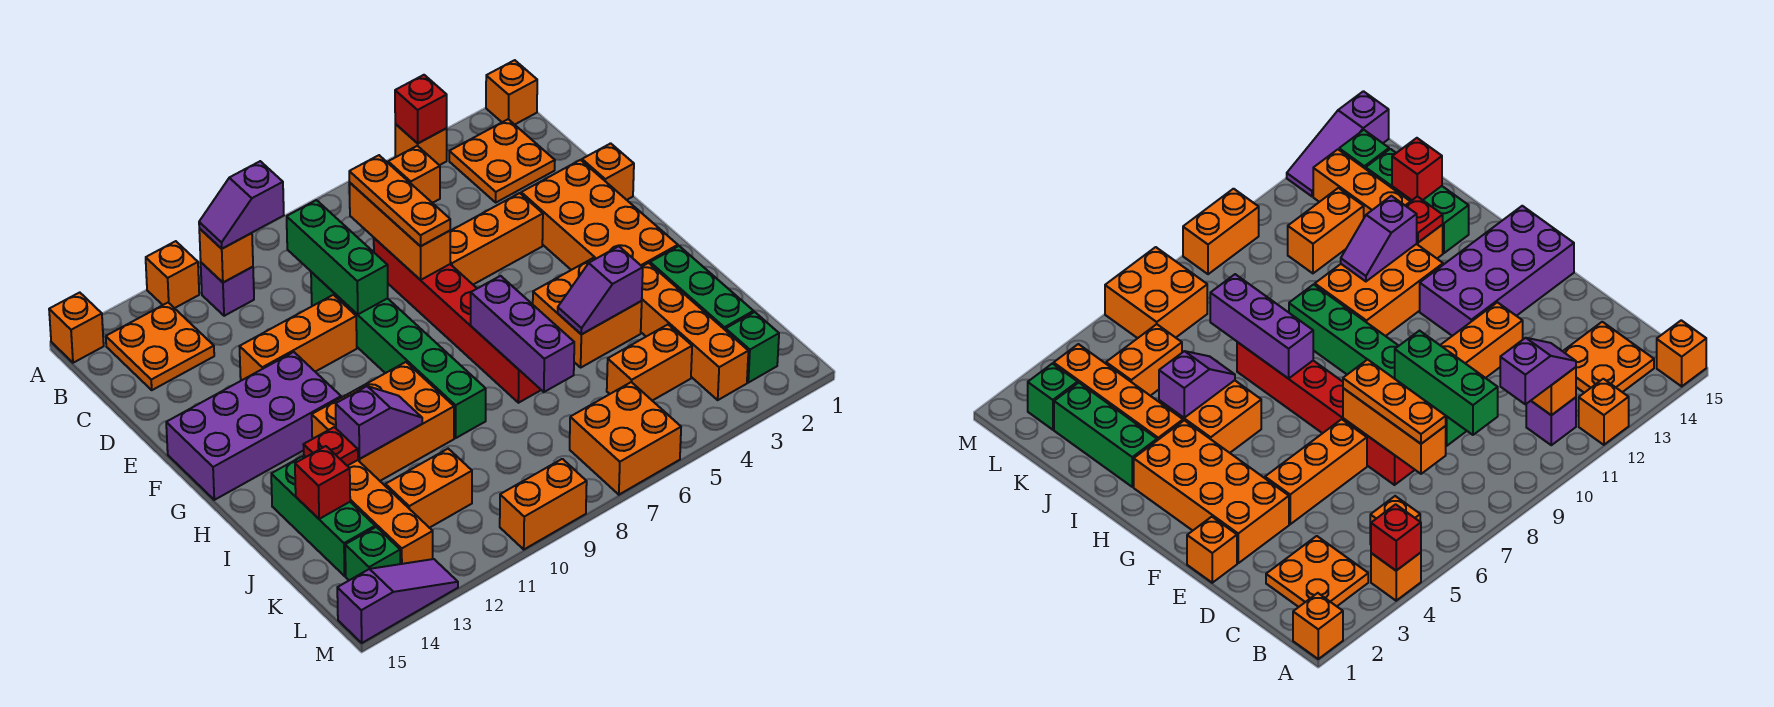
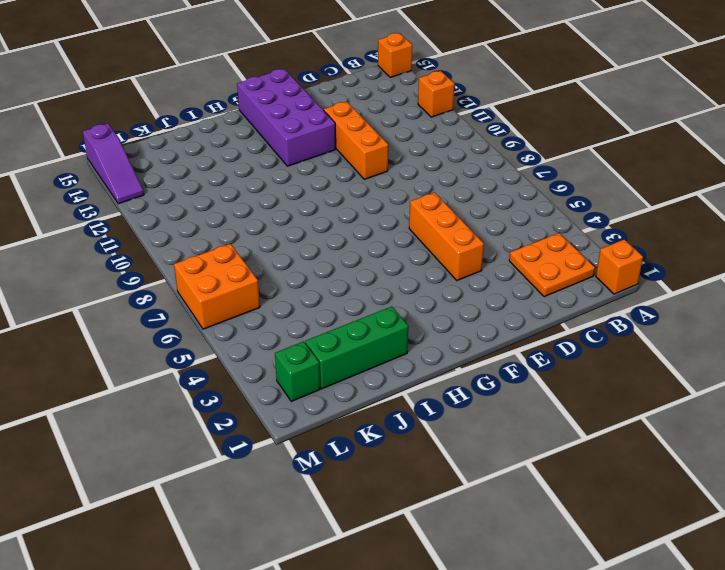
none -> orange brick A4 level 1
none -> orange brick B5 level 1
none -> purple brick B11 level 1
none -> orange plate B13:C14 level 1

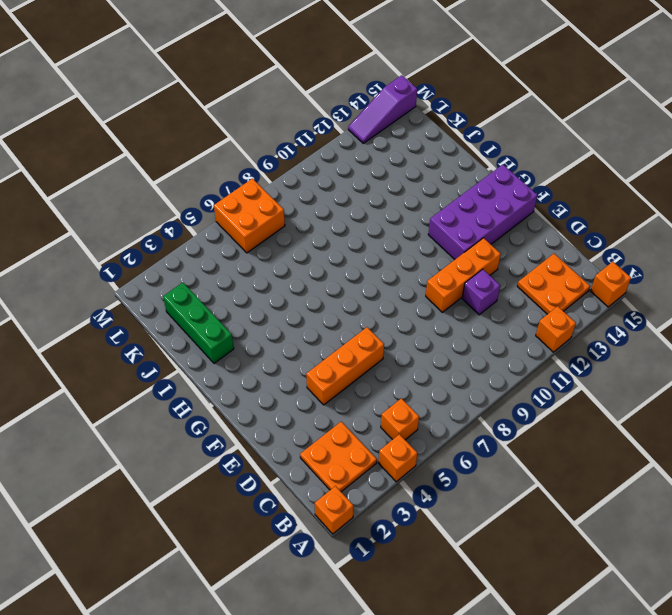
purple brick D11 level 1 -> purple brick B11 level 1
none -> red brick D7:I7 level 1
none -> green brick D9:I9 level 1
none -> orange brick E1 level 1
none -> orange brick E2:H3 level 1

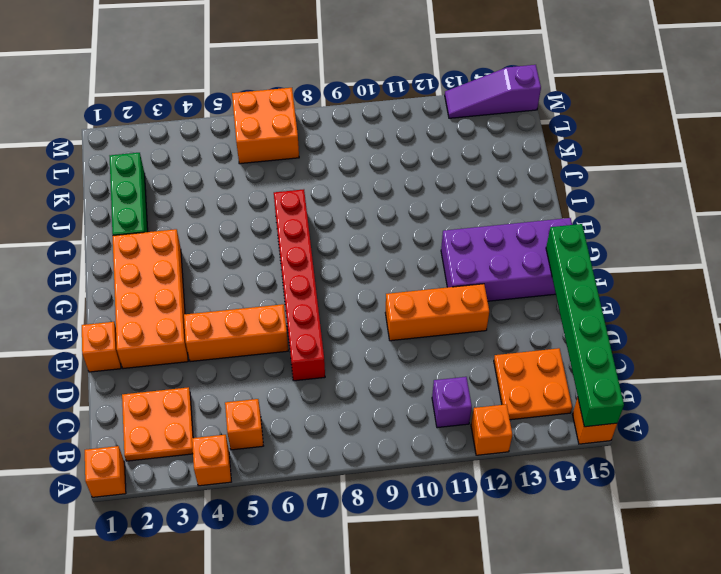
green brick A15:F15 level 2 -> green brick D9:I9 level 1
none -> orange brick H4:I5 level 1
none -> orange brick H10:I12 level 1
none -> orange brick I3:L3 level 1
none -> orange brick I13:L13 level 1

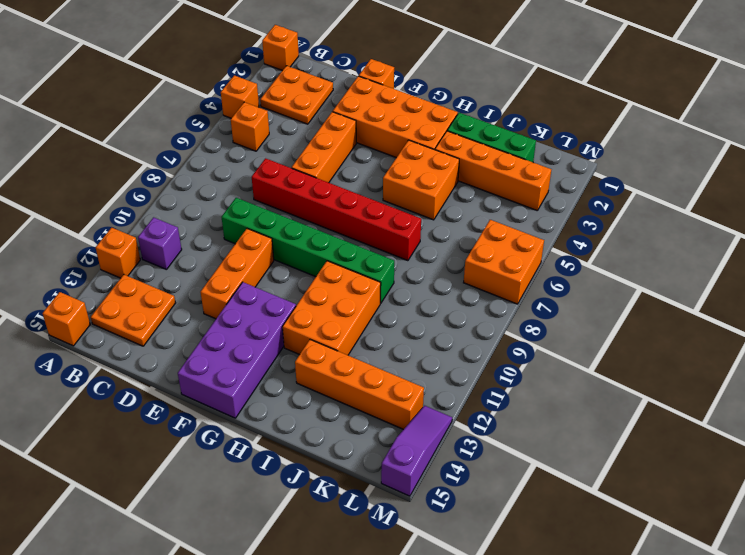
none -> green brick I14:K14 level 1
none -> orange brick K4:K5 level 1
none -> orange brick K11:K12 level 1
none -> green brick L2 level 1

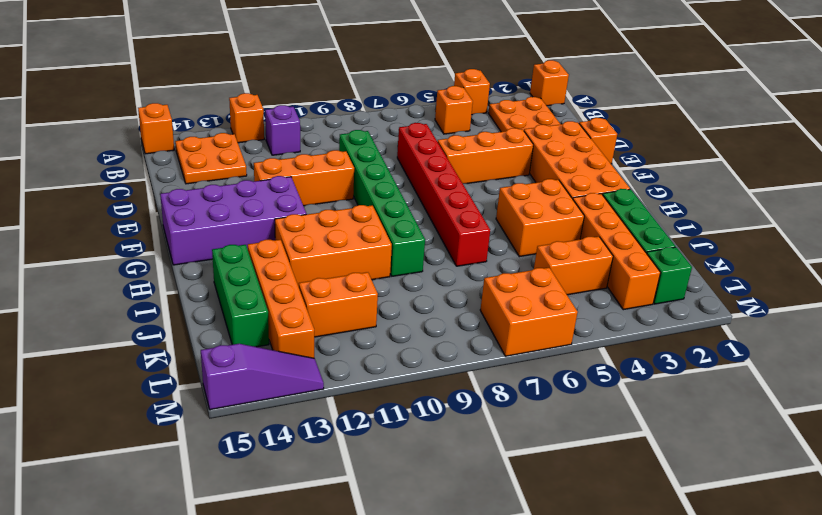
none -> green brick L14 level 1
none -> orange brick M9:M10 level 1
none -> red brick A4 level 2
none -> orange brick B11 level 2

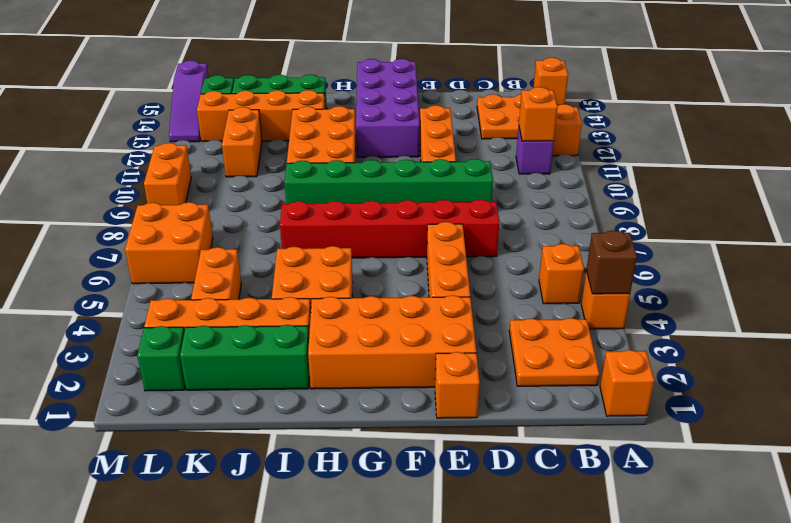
brown brick A4 level 2 -> red brick A4 level 2
none -> orange brick C7:E7 level 2
none -> green brick C9:E9 level 2
none -> purple brick H7:J7 level 2
none -> purple slope I4:I5 level 2 top 4

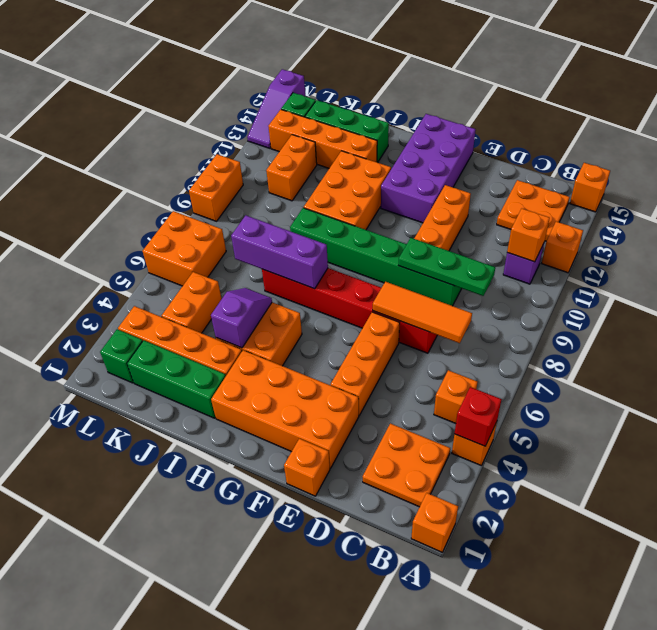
orange tile C7:E7 level 2 -> orange brick C7:E7 level 2
green plate C9:E9 level 2 -> green brick C9:E9 level 2
none -> purple slope I11:I12 level 2 top 12
none -> red plate I13 level 2
none -> red brick J14 level 2
none -> purple slope B10:B11 level 3 top 10

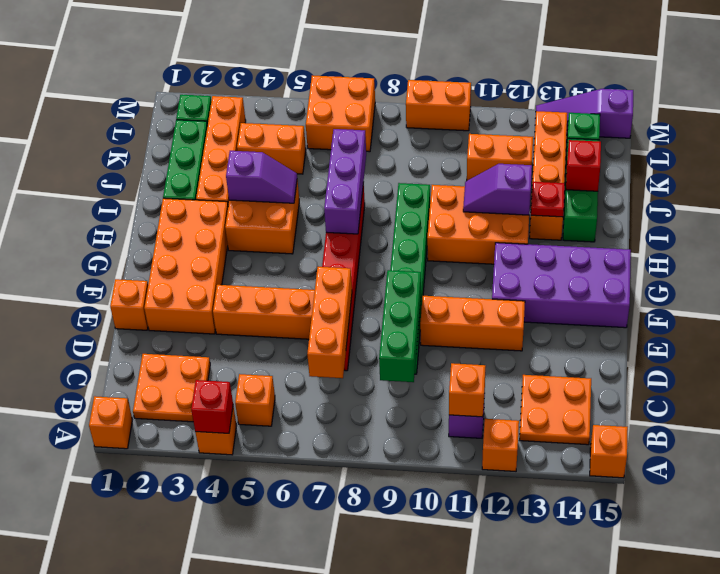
none -> purple slope B10:B11 level 3 top 10
none -> orange plate C7:E7 level 3

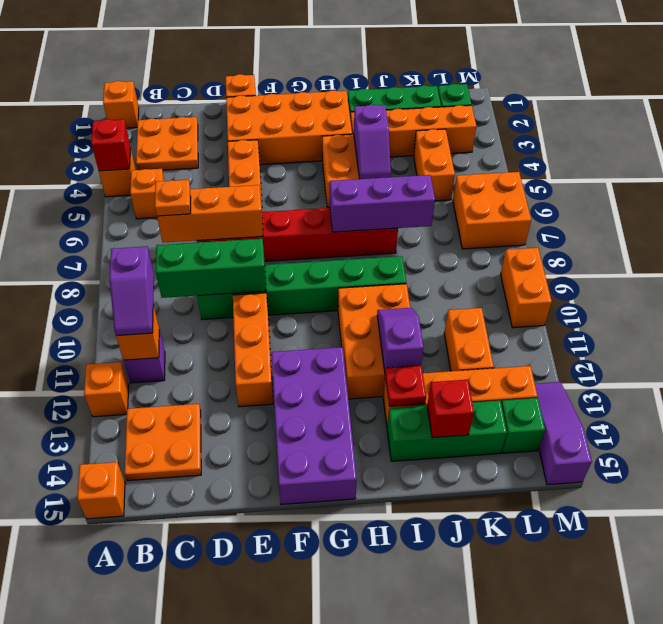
orange plate C7 level 3 -> orange plate C7:E7 level 3

